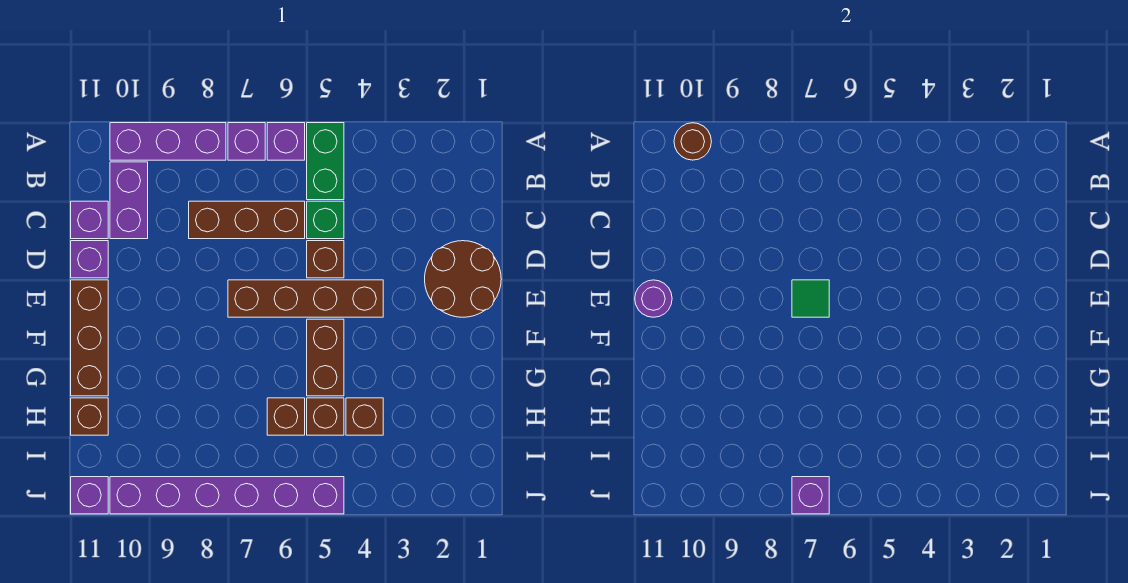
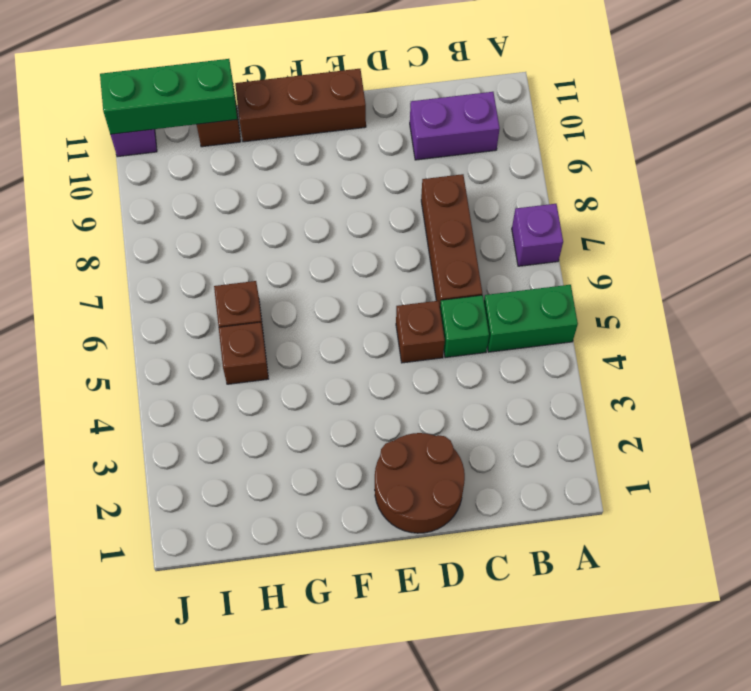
green brick H11:J11 level 2 -> none
none -> purple brick A6 level 1
none -> purple brick A8:A10 level 1
none -> purple brick C11 level 1

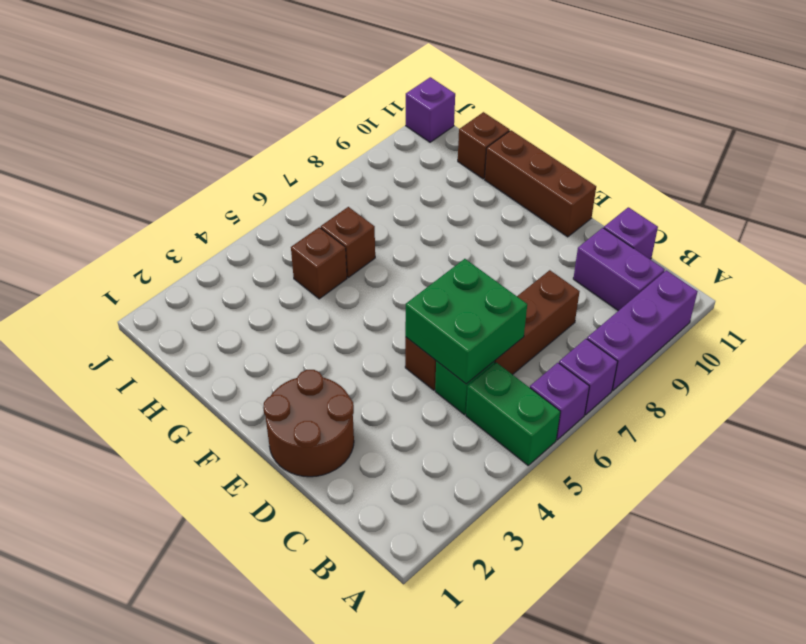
green brick C5:D6 level 2 -> none
none -> purple brick D11 level 1
none -> brown brick E4:E7 level 1
none -> brown brick F5:G5 level 1

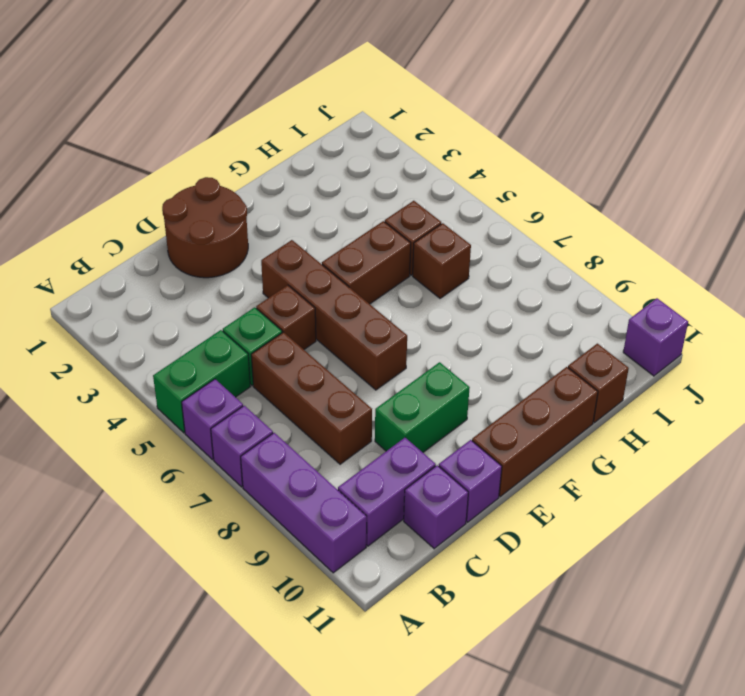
green brick D9:E9 level 1 -> none
none -> brown brick H4 level 1
none -> purple brick J5:J10 level 1
none -> brown round brick A10 level 2

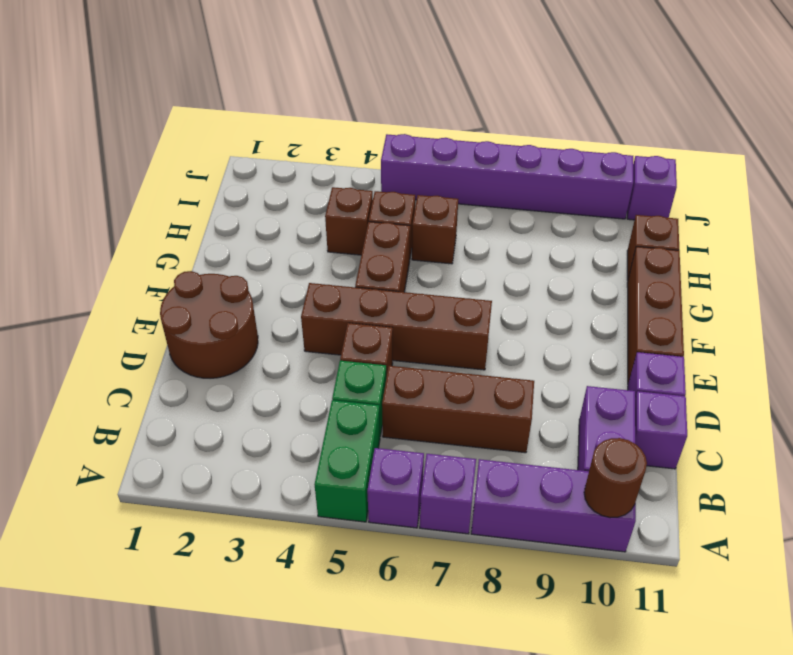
none -> green tile E7 level 2
none -> purple round brick E11 level 2
none -> purple brick J7 level 2

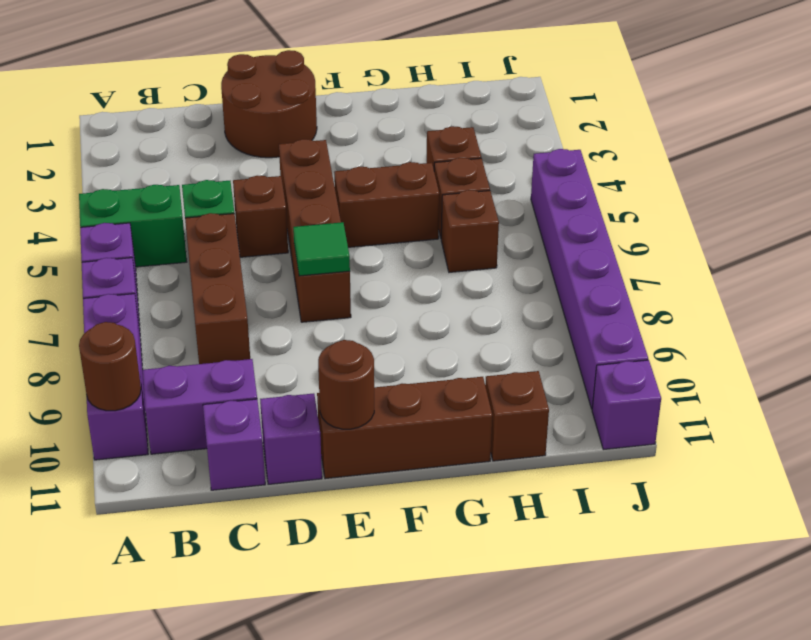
brown round brick E11 level 2 -> purple round brick E11 level 2
none -> purple brick J7 level 2

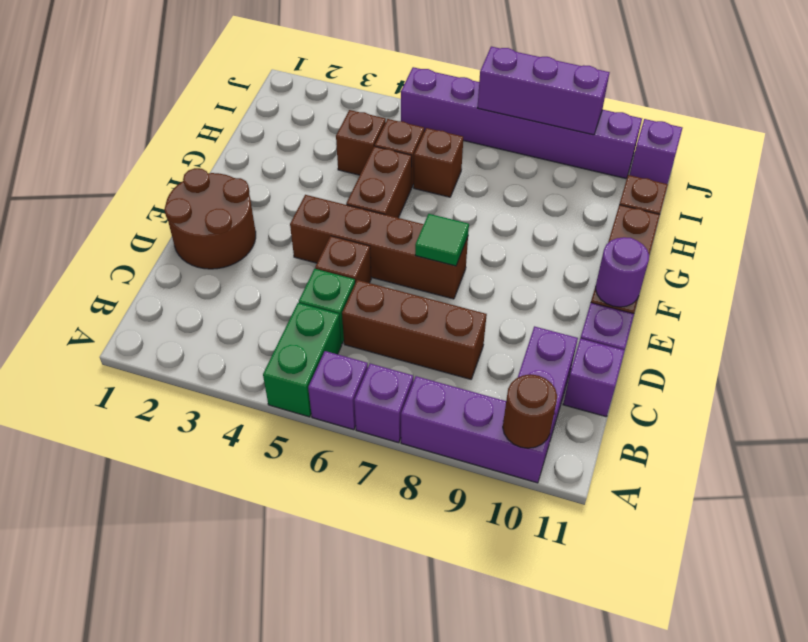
purple brick J7:J9 level 2 -> purple brick J7 level 2

